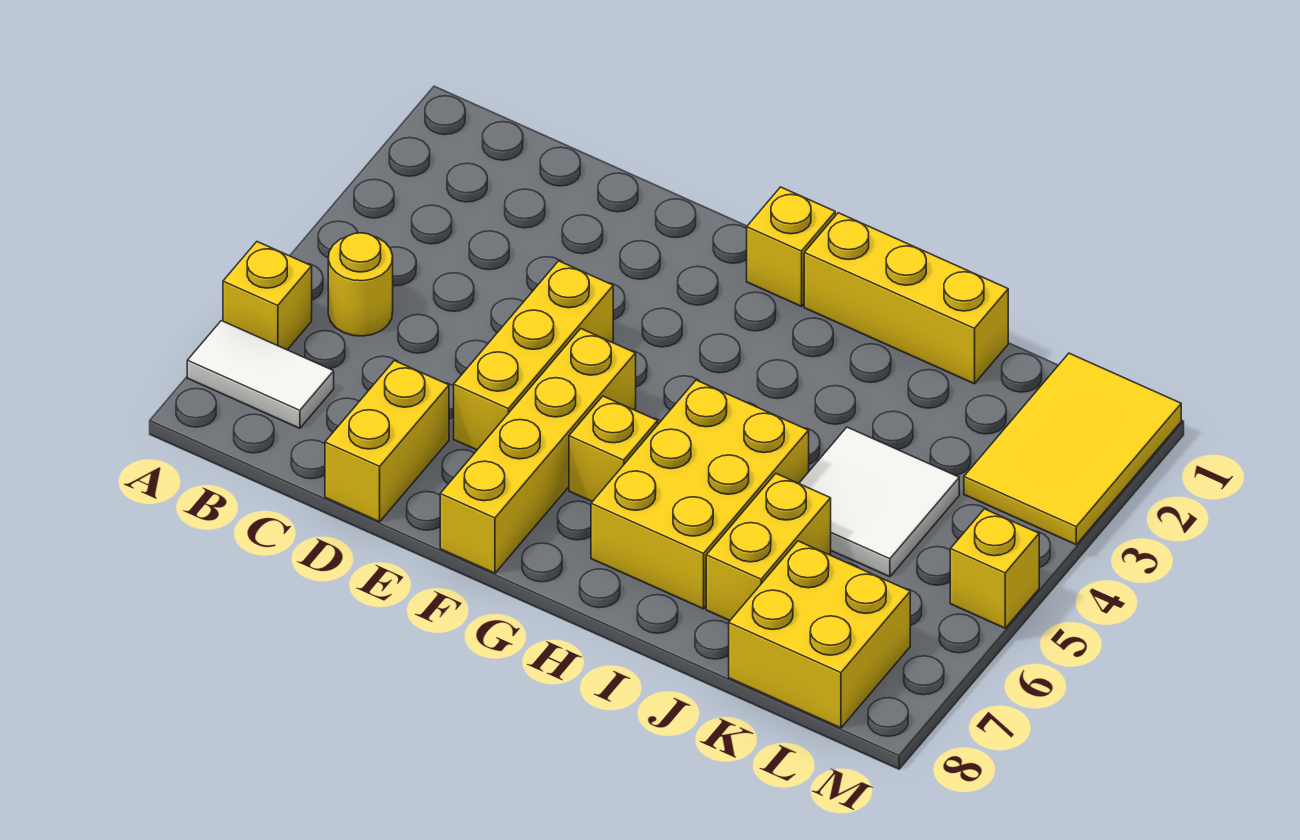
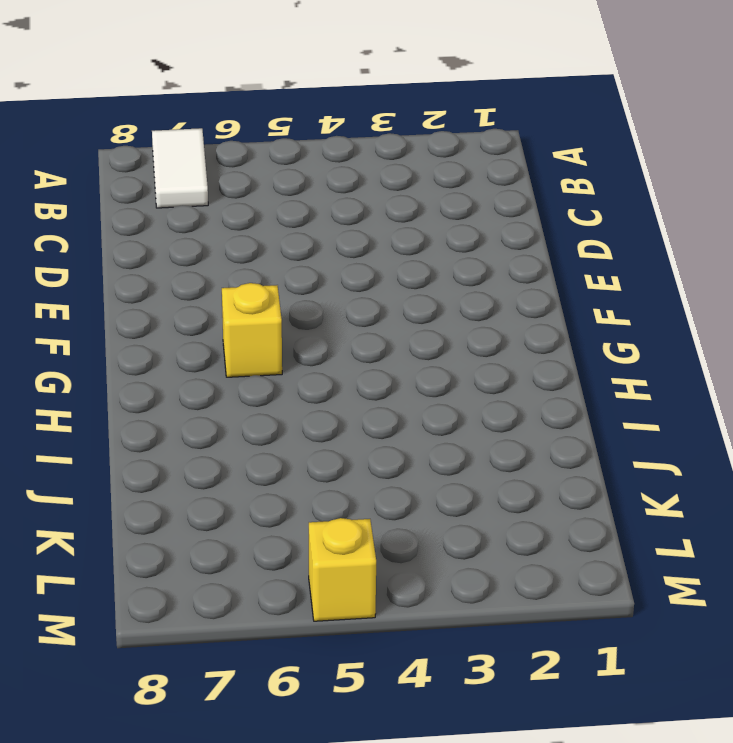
none -> yellow brick A6 level 1
none -> yellow round brick B5 level 1
none -> yellow brick D7:D8 level 1

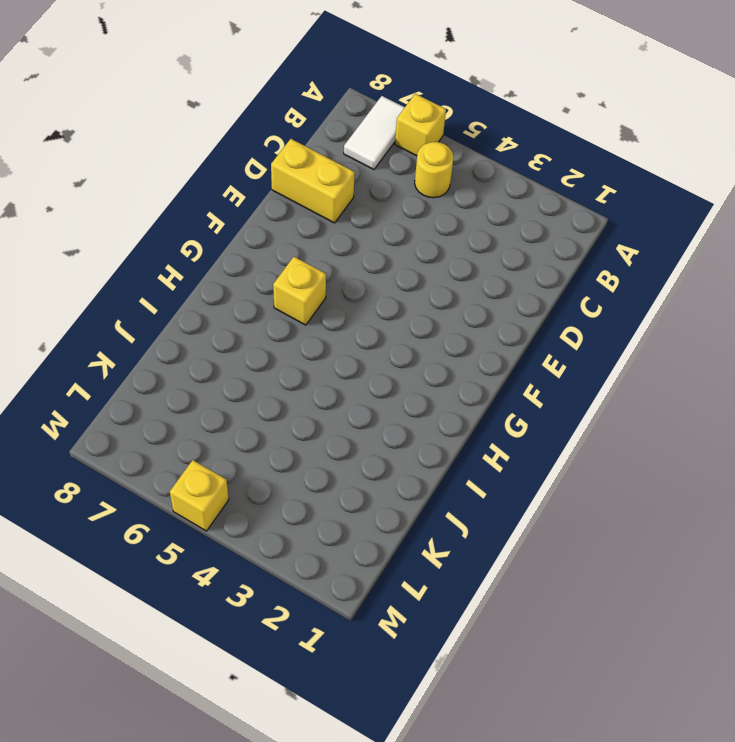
none -> yellow brick E4:E6 level 1
none -> yellow brick F5:F8 level 1
none -> yellow brick G1 level 1

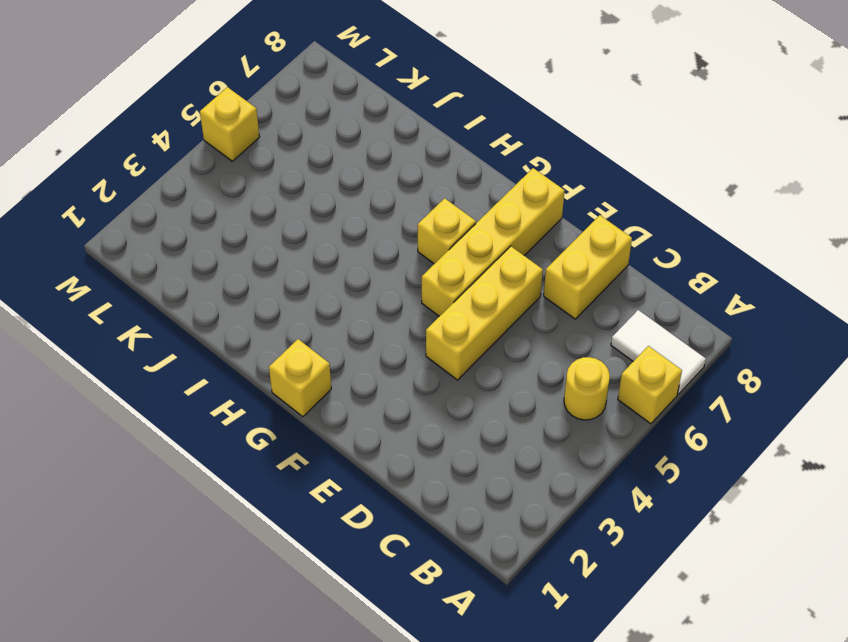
none -> yellow brick H1:J1 level 1
none -> yellow brick H5:I7 level 1
none -> white tile J4:K5 level 1

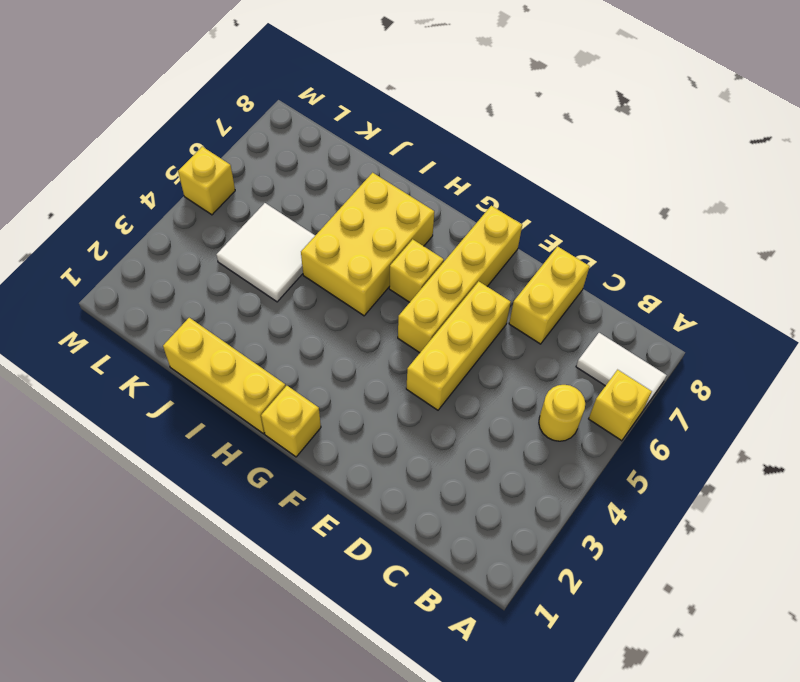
none -> yellow brick J6:J7 level 1
none -> yellow brick K7:L8 level 1
none -> yellow tile L1:M3 level 1

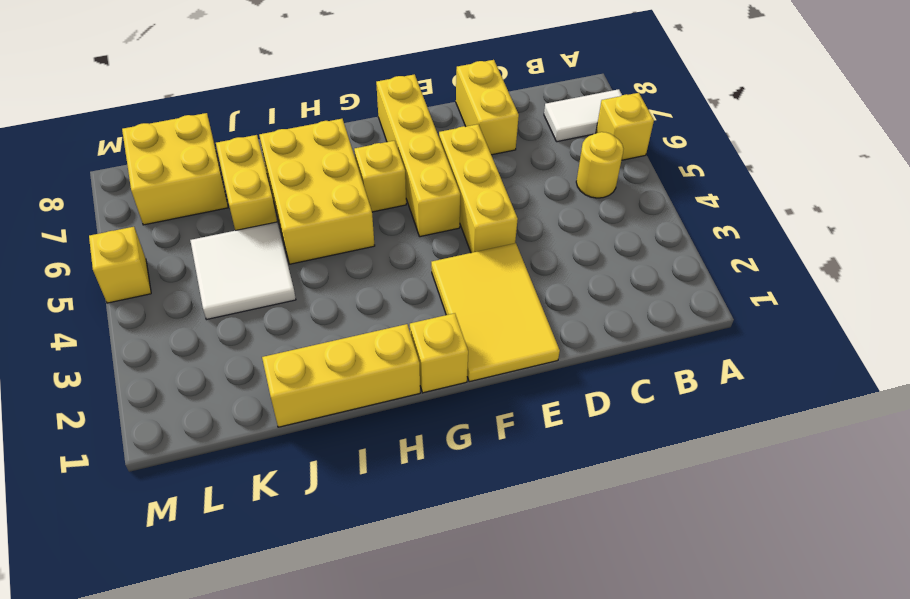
yellow tile E1:F3 level 1 -> yellow tile L1:M3 level 1

